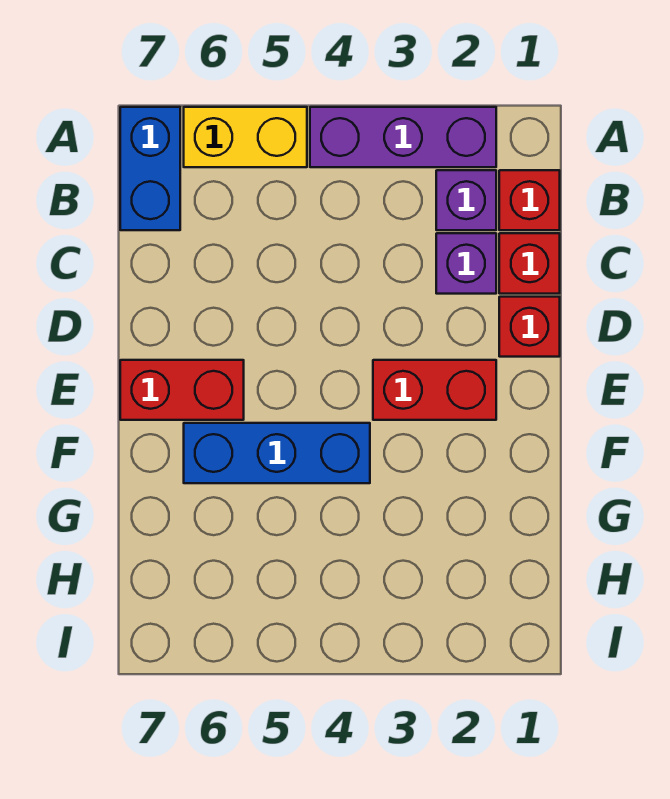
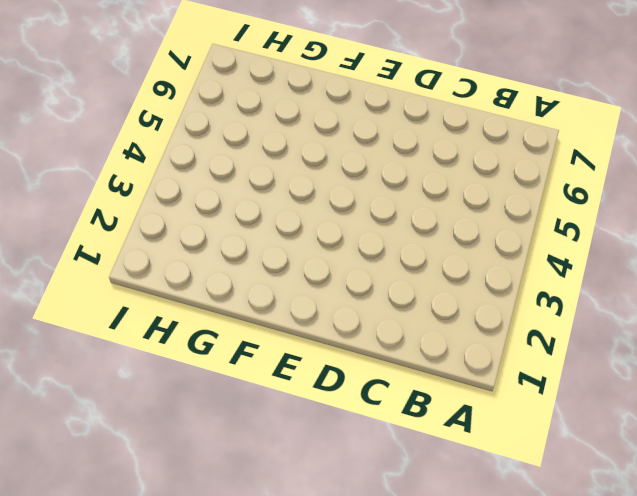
none -> purple brick A2:A4 level 1
none -> yellow brick A5:A6 level 1

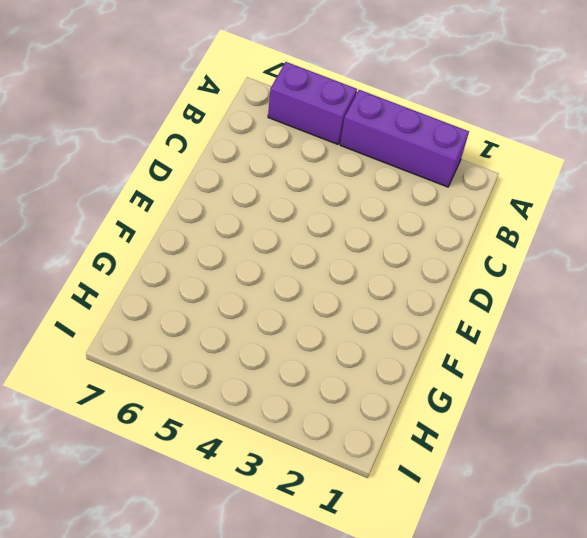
purple brick A5:A6 level 1 -> yellow brick A5:A6 level 1
none -> blue brick A7:B7 level 1
none -> red brick B1 level 1

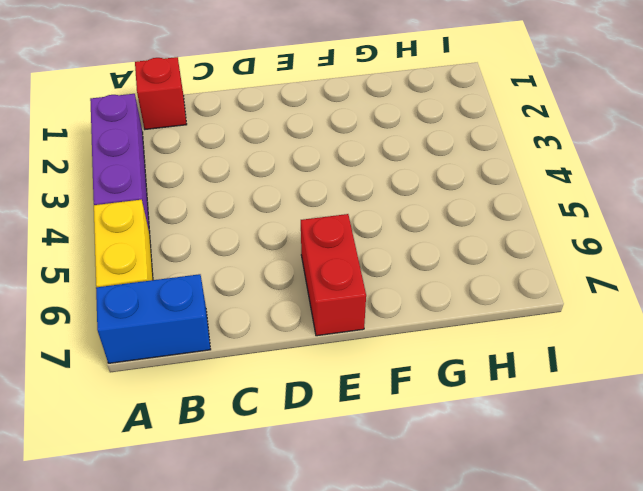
none -> purple brick B2 level 1
none -> red brick C1 level 1

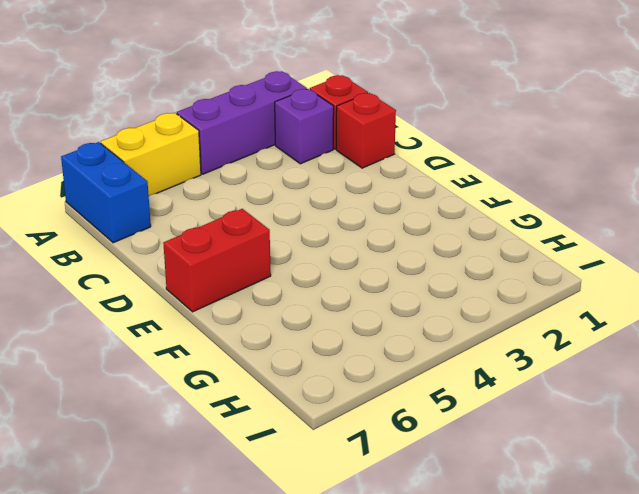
none -> purple brick C2 level 1
none -> red brick D1 level 1

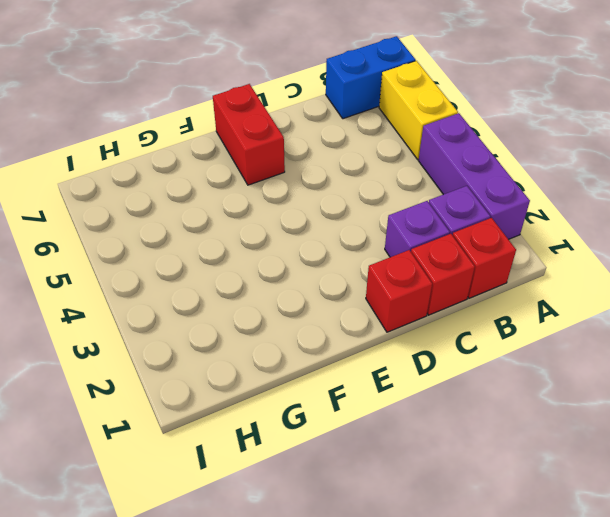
none -> red brick E2:E3 level 1
none -> blue brick F4:F6 level 1

